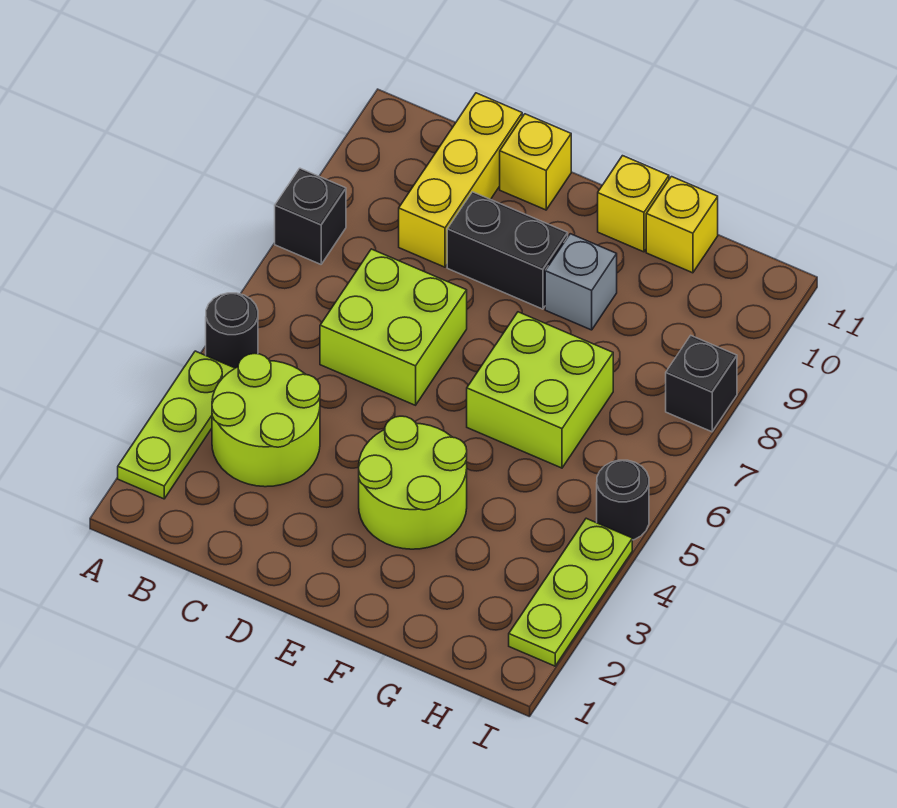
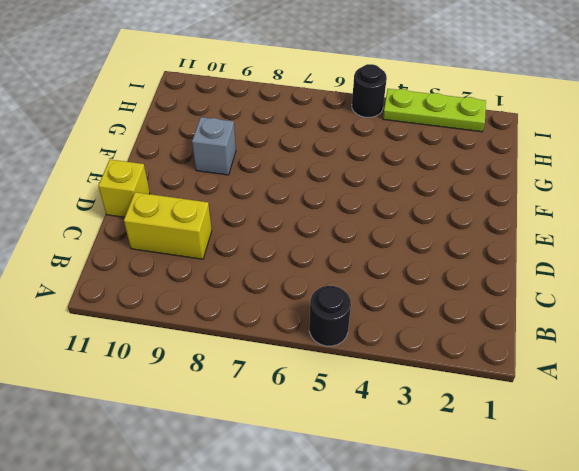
yellow brick C9:C10 level 1 -> yellow brick C9:C11 level 1
none -> lime plate A2:A4 level 1
none -> black brick A8 level 1
none -> lime round brick B3:C4 level 1

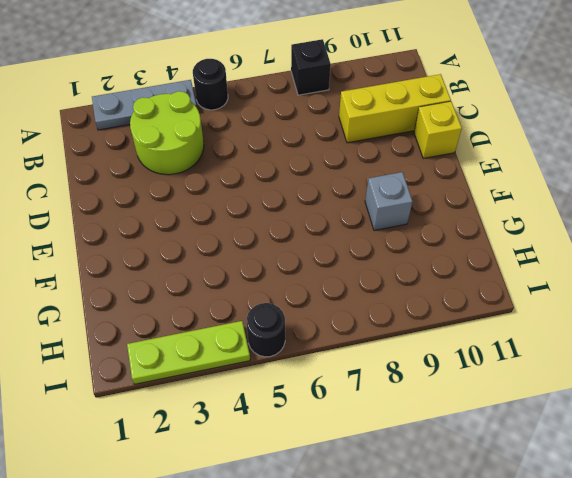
grey plate A2:A4 level 1 -> lime plate A2:A4 level 1
none -> lime brick C6:D7 level 1
none -> black brick D9:E9 level 1
none -> lime round brick E3:F4 level 1

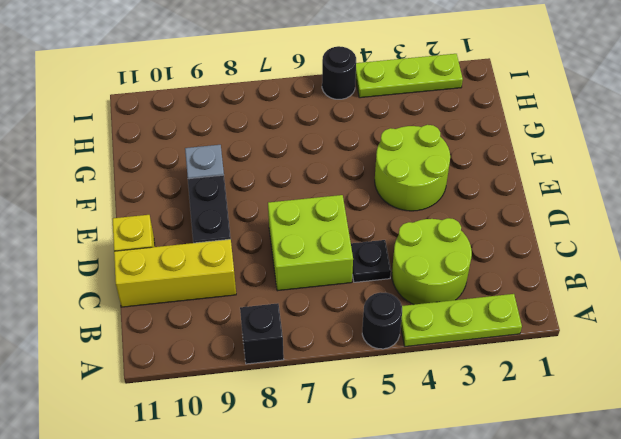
black plate C5 level 1 -> none
none -> lime brick F6:G7 level 1
none -> yellow brick F11 level 1
none -> yellow brick G11 level 1

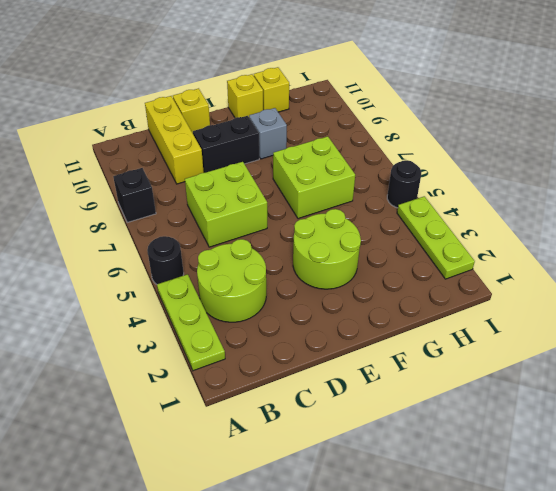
none -> black brick I8 level 1

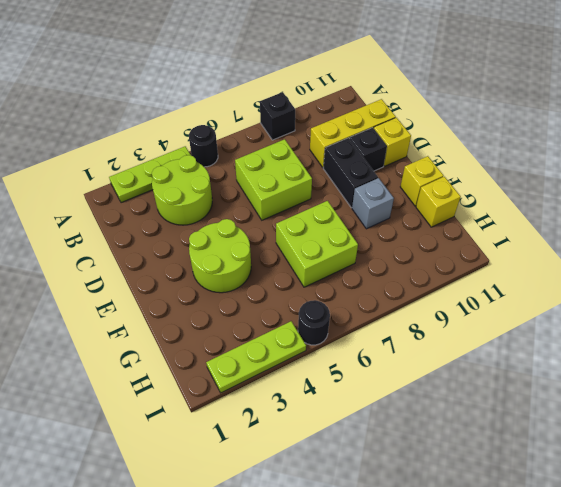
black brick D10 level 1 -> black brick I8 level 1

